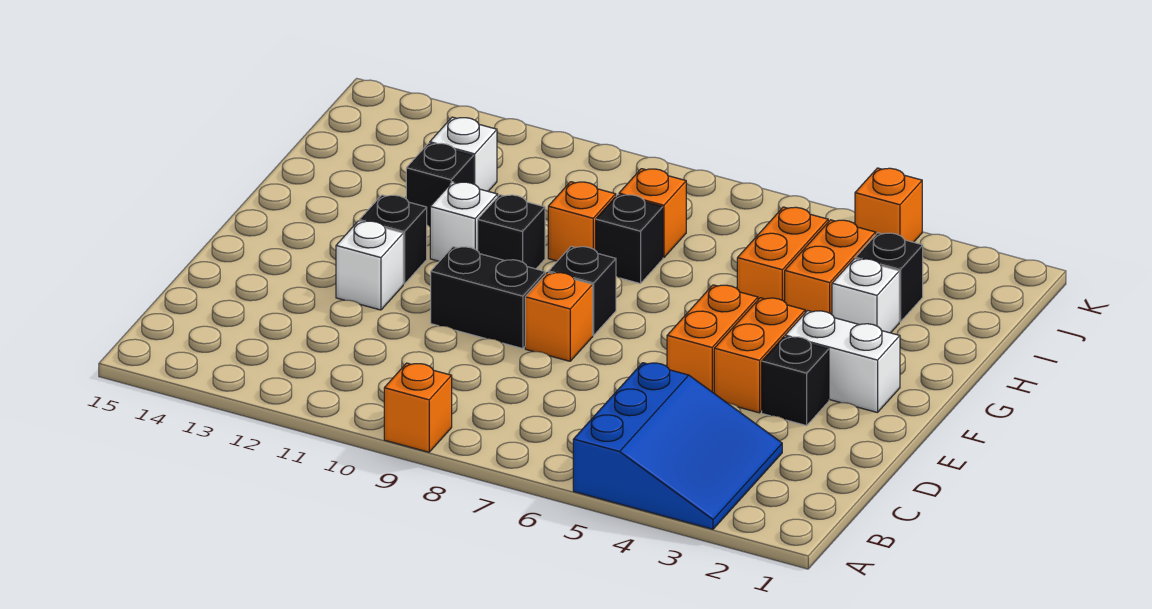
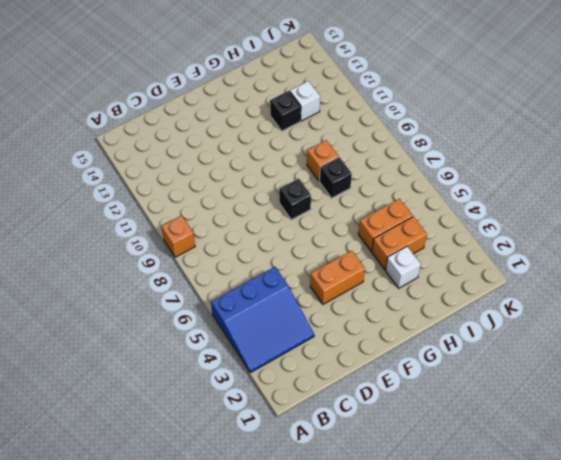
none -> black brick E3 level 1
none -> orange brick E5:F5 level 1
none -> orange brick E8 level 1

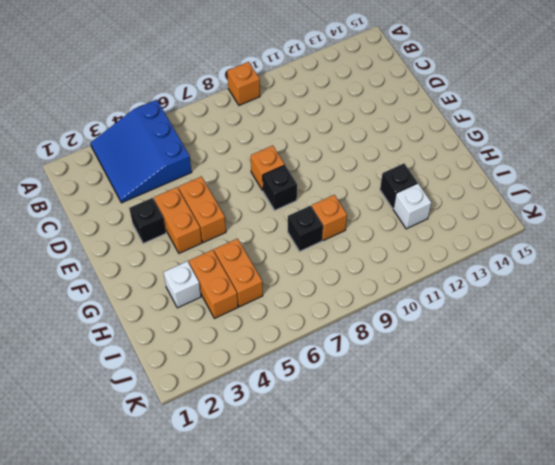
none -> black brick E9:E10 level 1
none -> white brick E12 level 1
none -> white brick F2:F3 level 1

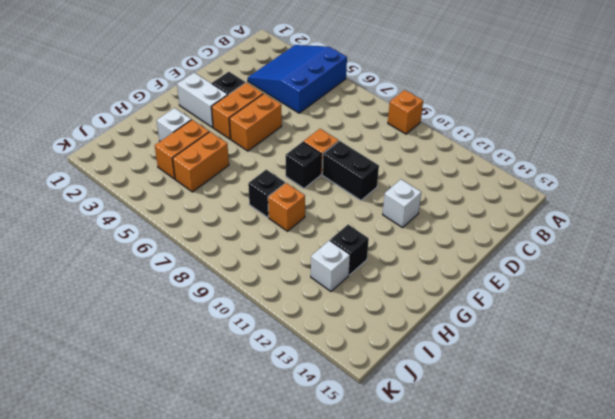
none -> black brick F12 level 1
none -> black brick G10 level 1
none -> white brick G11 level 1

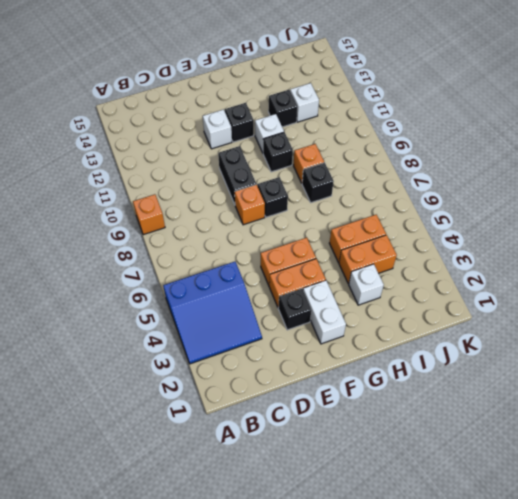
none -> black brick I3 level 1
none -> orange brick I8 level 1
none -> orange brick K4 level 1

